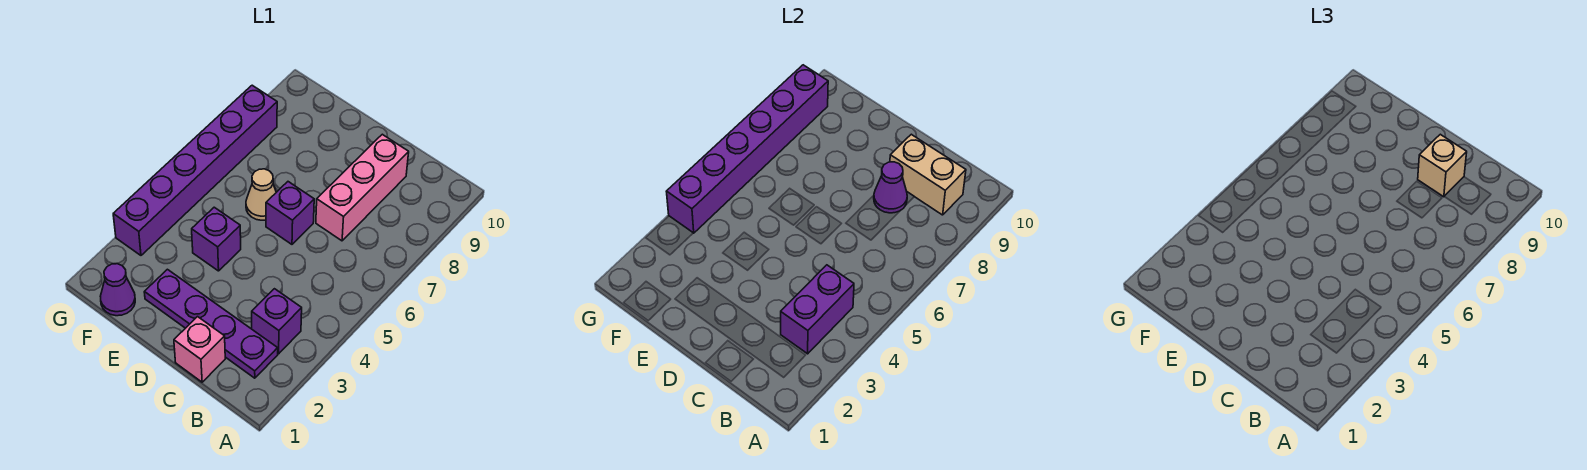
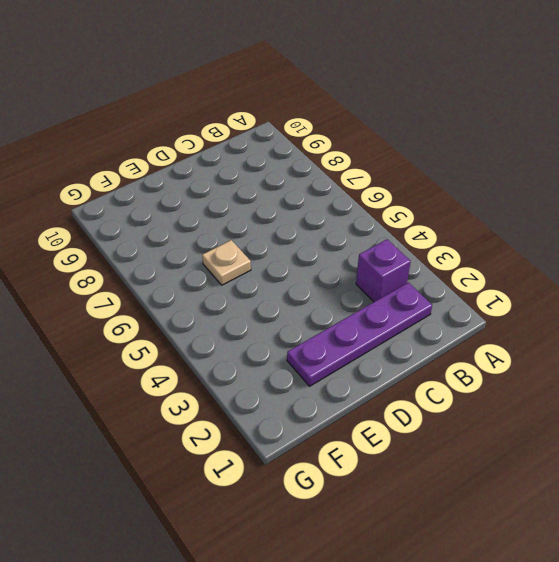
tan plate E6 level 1 -> tan cone E6 level 1
none -> pink brick C1 level 1
none -> pink brick C7:C9 level 1
none -> purple brick D6 level 1

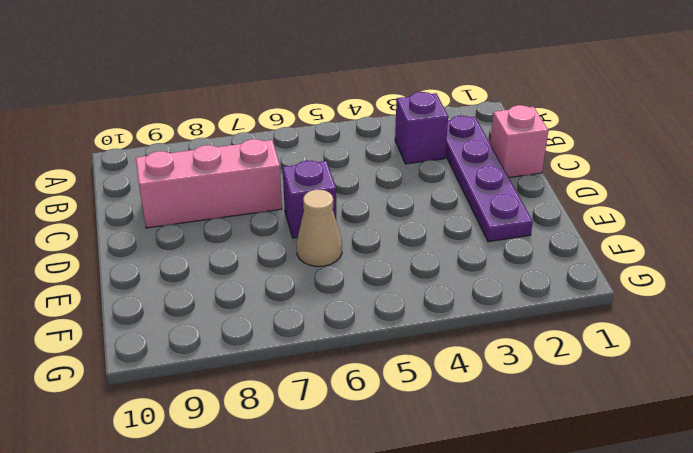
none -> purple brick E4 level 1
none -> purple cone F1 level 1
none -> purple brick G3:G8 level 1

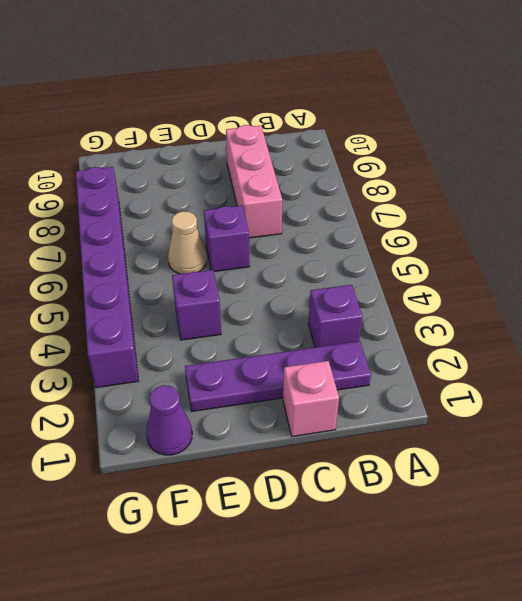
none -> purple brick B3:B4 level 2
none -> tan brick B9:C9 level 2
none -> purple cone C8 level 2

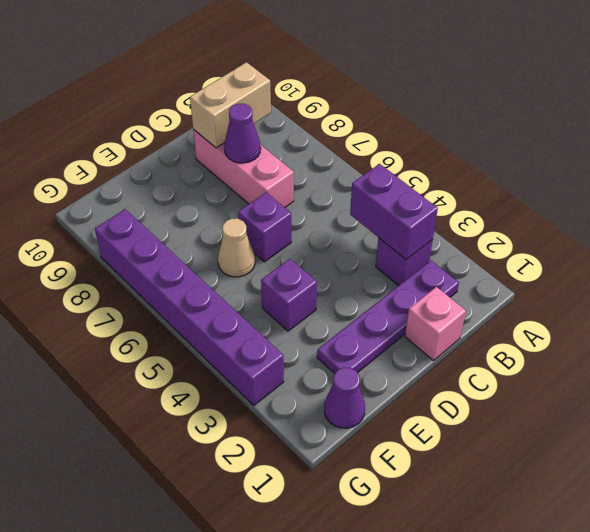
none -> purple brick G4:G9 level 2
none -> tan brick C9 level 3

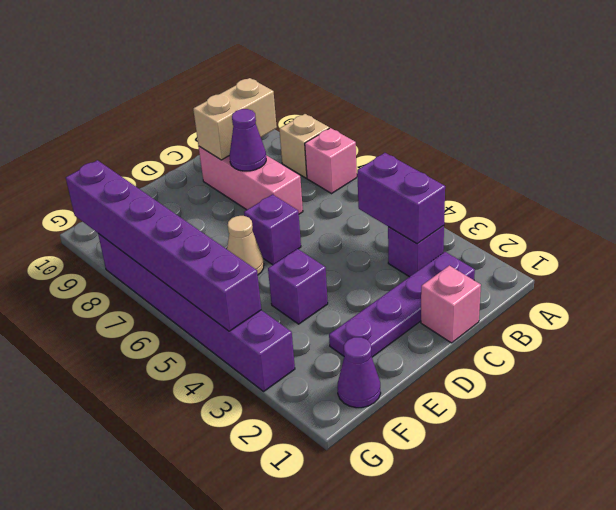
pink brick A7 level 1 -> none
tan brick A8 level 1 -> tan brick C9 level 3

